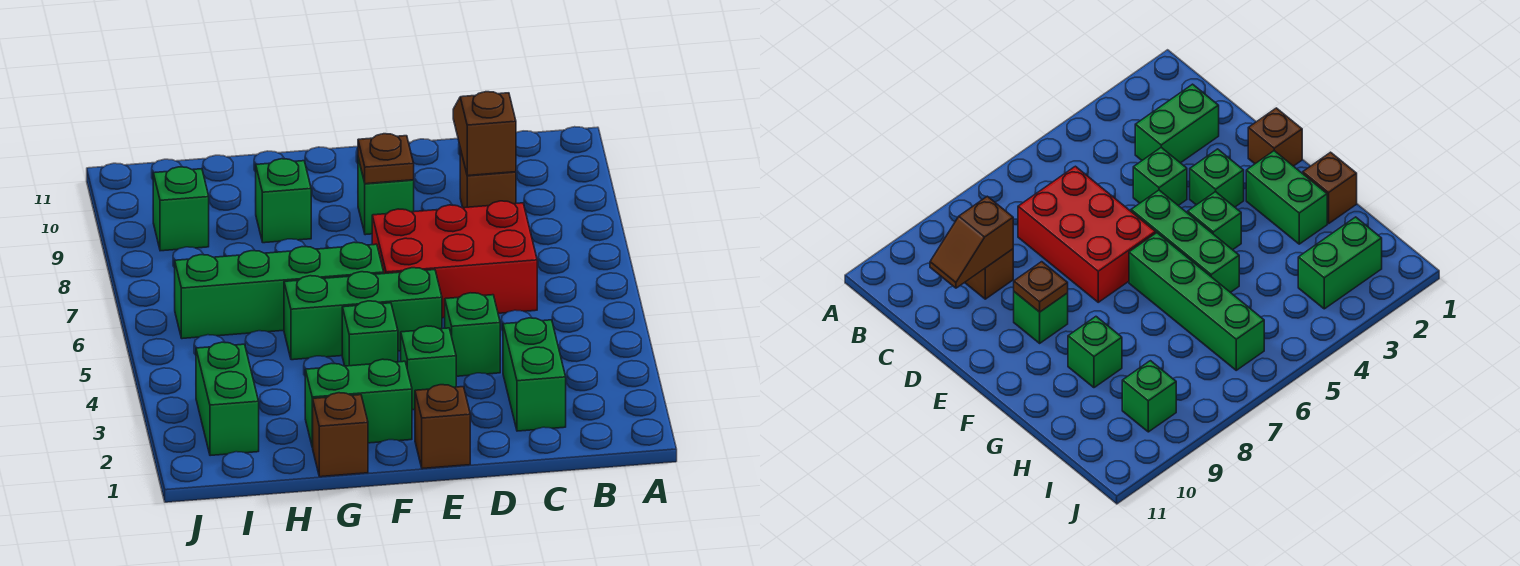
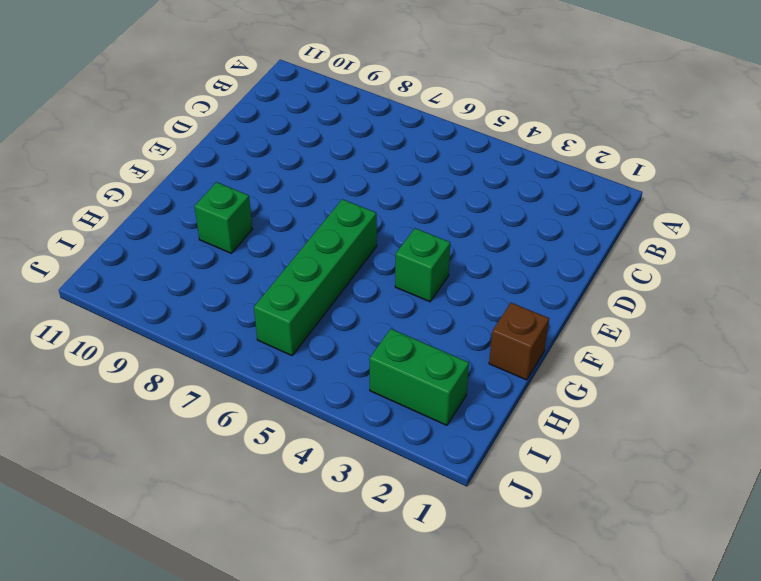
none -> green brick C2:C3 level 1
none -> red brick C6:E7 level 1
none -> brown brick C9 level 1

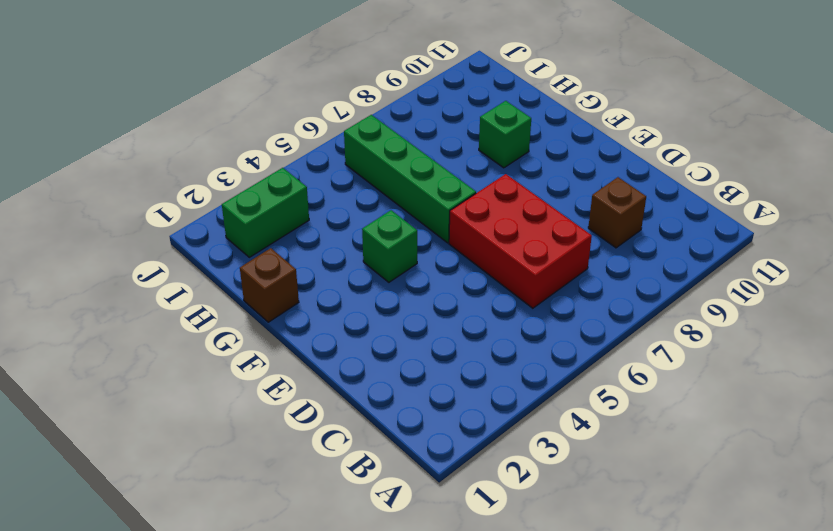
none -> green brick C2:C3 level 1
none -> green brick D4 level 1
none -> brown brick E1 level 1

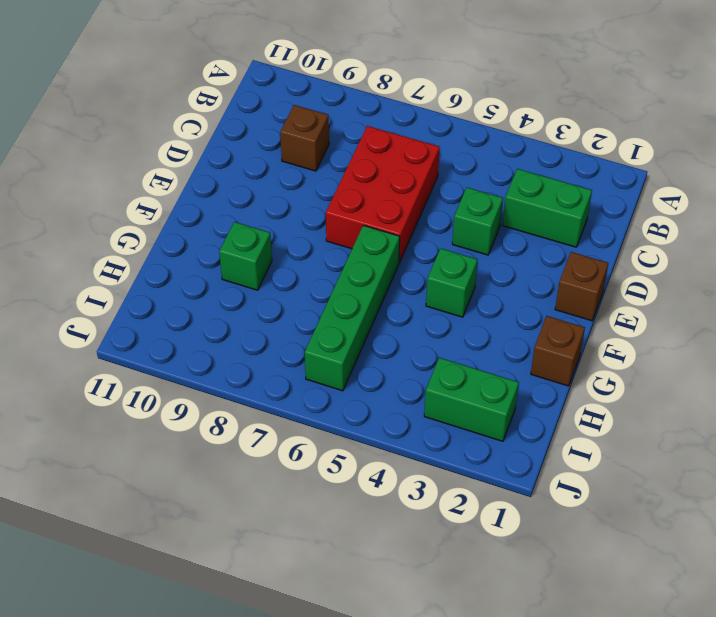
none -> green brick E3 level 1
none -> green brick E5:G5 level 1
none -> green brick E9 level 1

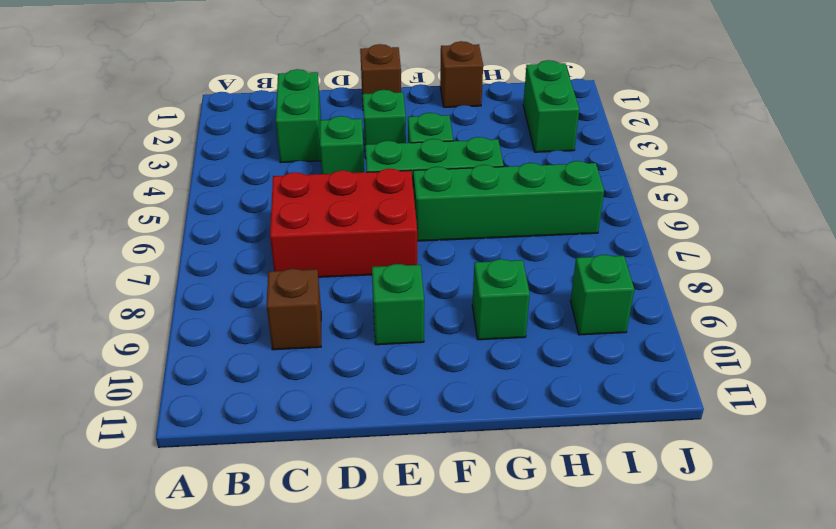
none -> green brick F2:G2 level 1
none -> brown slope C9:C10 level 2 top 9
none -> brown plate E9 level 2

